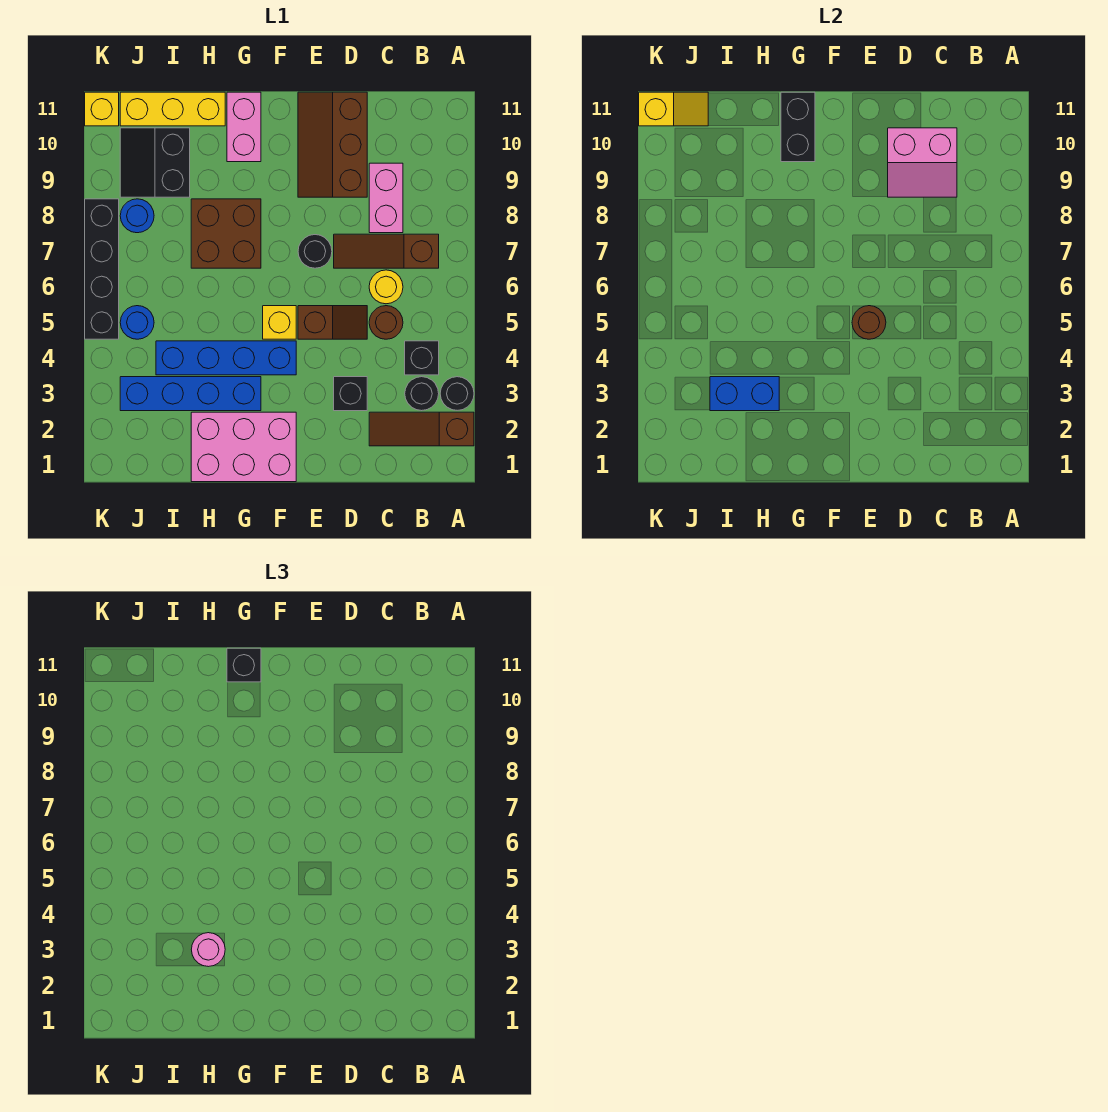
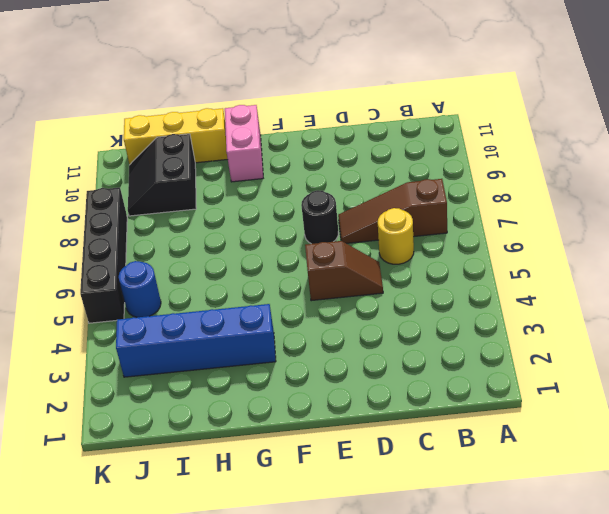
none -> brown slope A2:C2 level 1 top A
none -> black round brick A3 level 1
none -> black round brick B3 level 1
none -> black brick B4 level 1

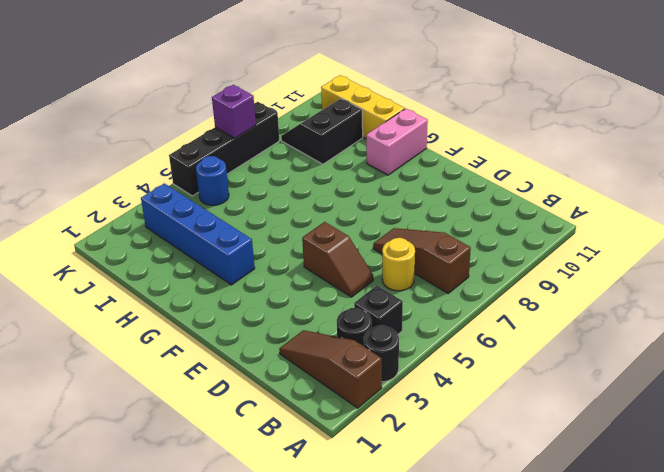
purple brick K7 level 2 -> none
none -> brown round brick C5 level 1
none -> pink brick C8:C9 level 1
none -> black brick D3 level 1
none -> brown slope D9:E11 level 1 top D

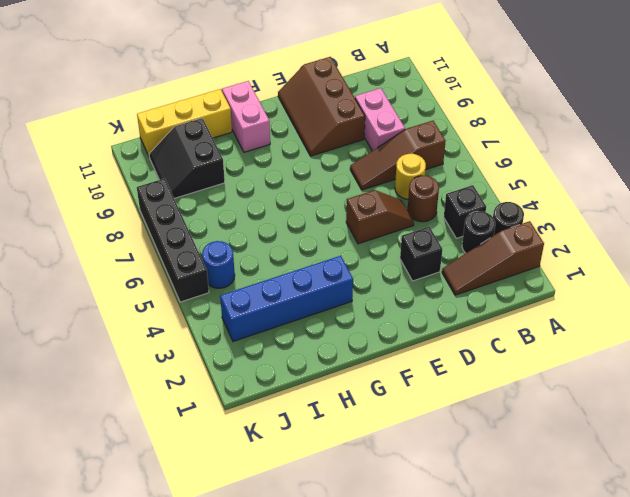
none -> black round brick E7 level 1
none -> pink brick F1:H2 level 1
none -> blue brick F4:I4 level 1
none -> yellow brick F5 level 1

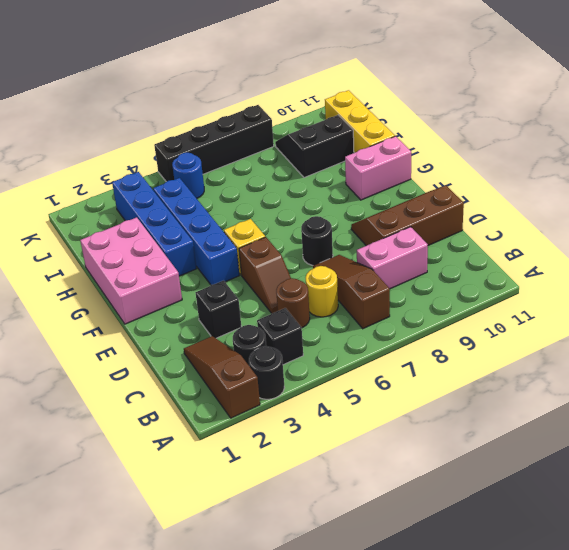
none -> brown brick G7:H8 level 1
none -> blue round brick J8 level 1
none -> yellow brick K11 level 1
none -> pink slope C9:D10 level 2 top 10

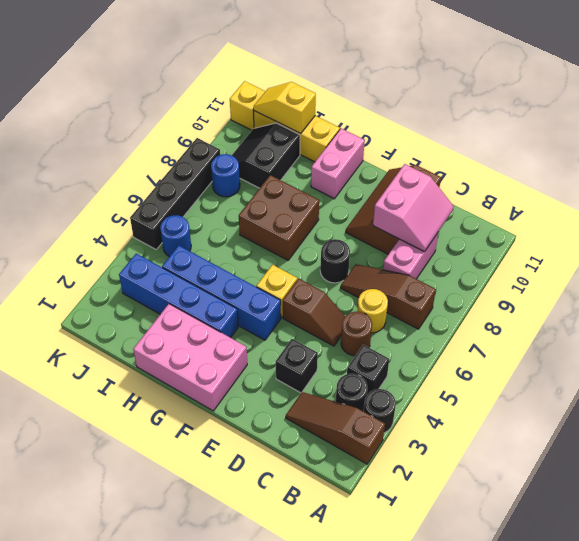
pink slope C9:D10 level 2 top D -> pink slope C9:D10 level 2 top 10
yellow slope I11:J11 level 2 top I -> yellow slope J11:K11 level 2 top K
none -> brown round brick E5 level 2
none -> black brick G10:G11 level 2
none -> blue brick H3:I3 level 2
none -> black brick G11 level 3

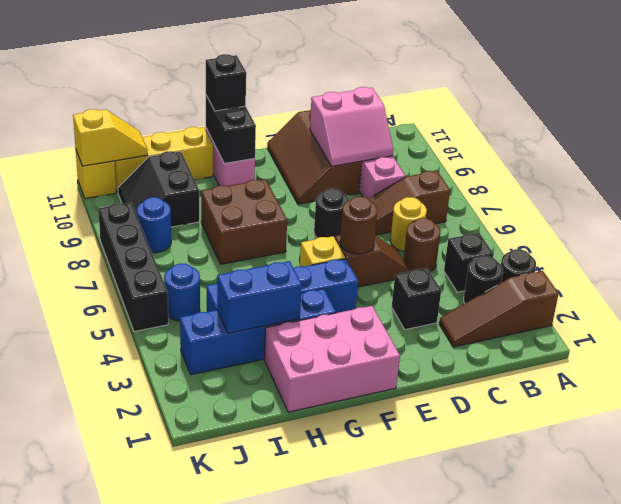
none -> pink round brick H3 level 3

